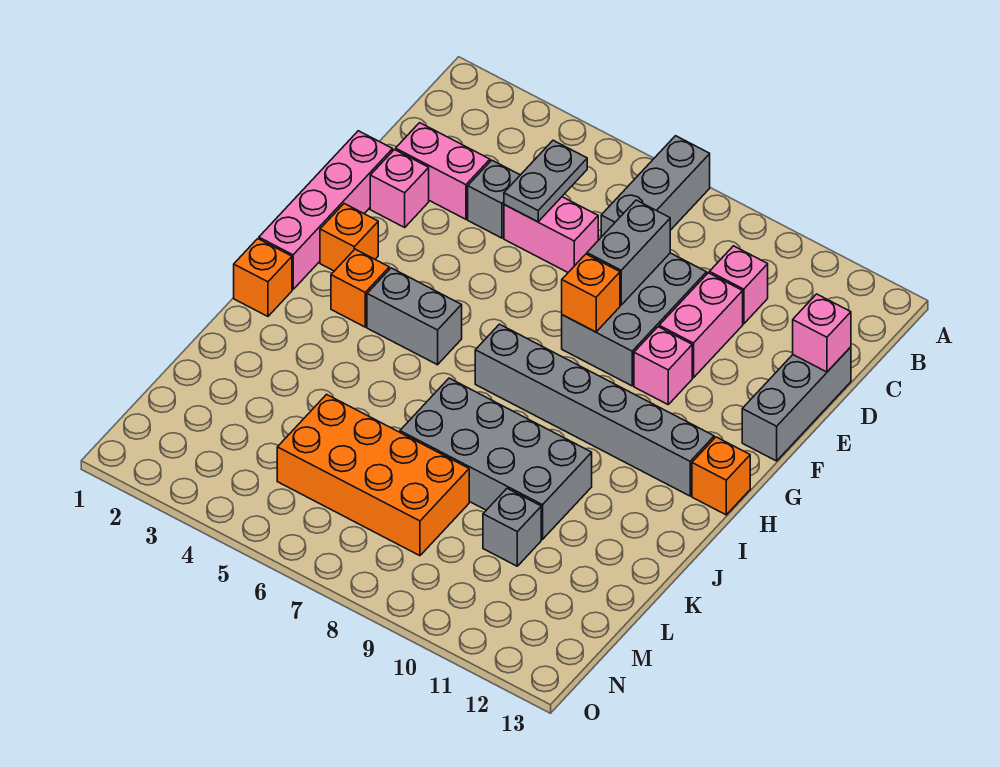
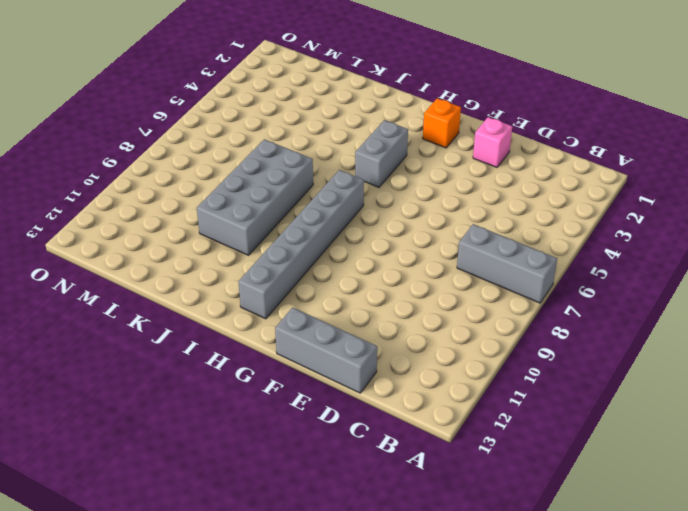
none -> pink brick C10 level 1
none -> pink brick D2:D3 level 1
none -> grey brick D4 level 1

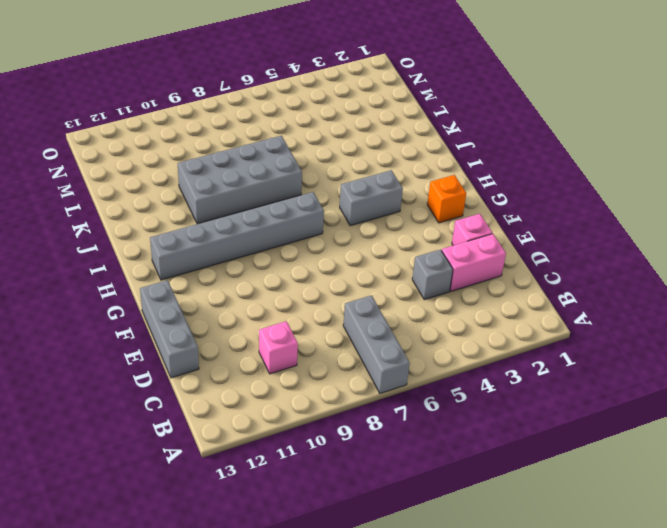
none -> pink brick D5:D6 level 1
none -> grey brick D8:F9 level 1
none -> pink brick D10:E10 level 1

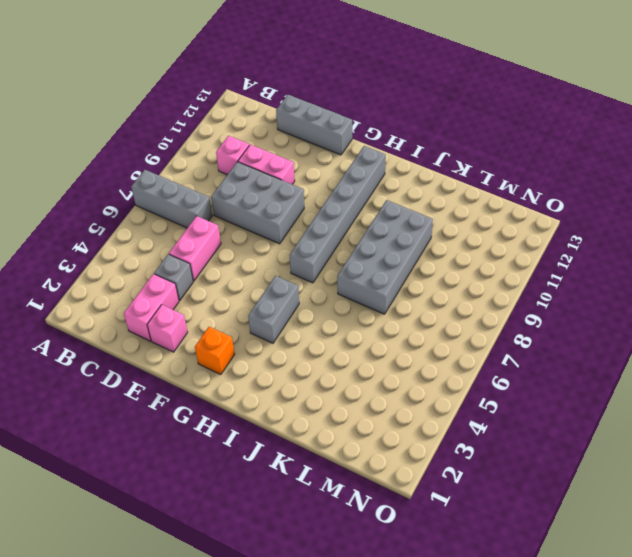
none -> pink brick E1:H1 level 1
none -> pink brick F10 level 1
none -> orange brick H3 level 1

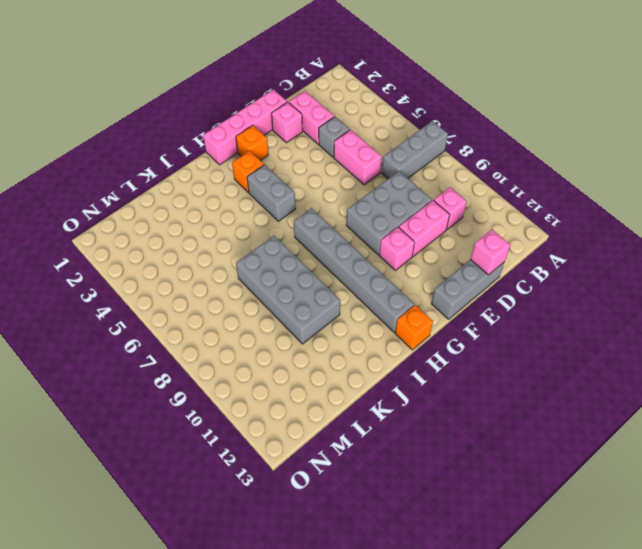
none -> orange brick I1 level 1
none -> orange brick L5:M8 level 1
none -> grey brick L10 level 1

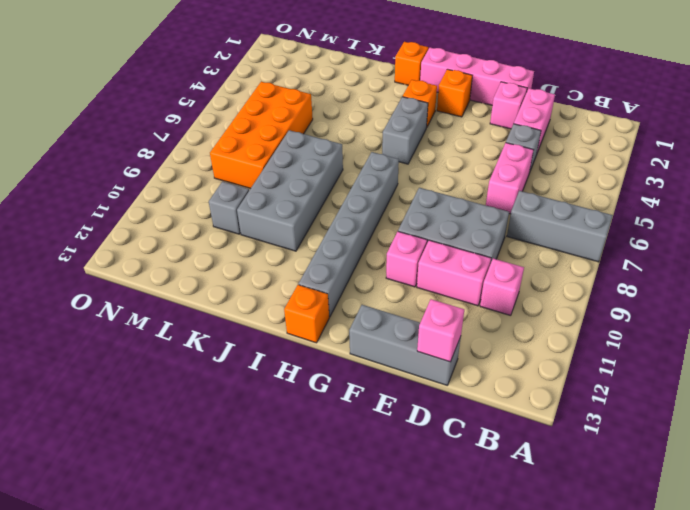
none -> grey plate C5:D5 level 2
none -> grey brick D8:E8 level 2
none -> orange brick F8 level 2

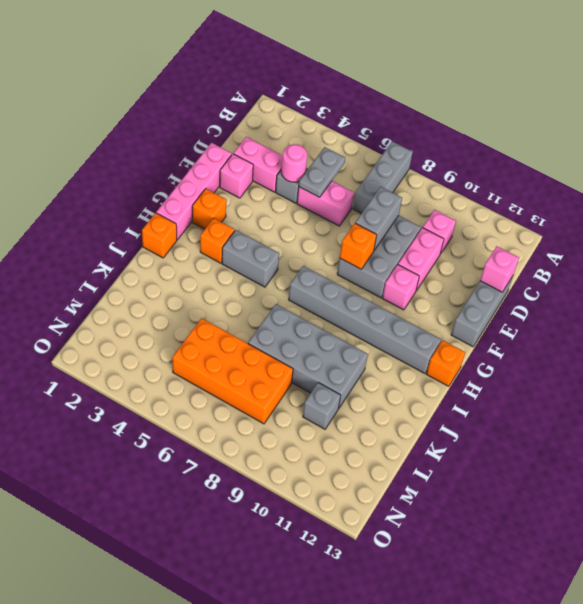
pink round brick D4 level 2 -> none

